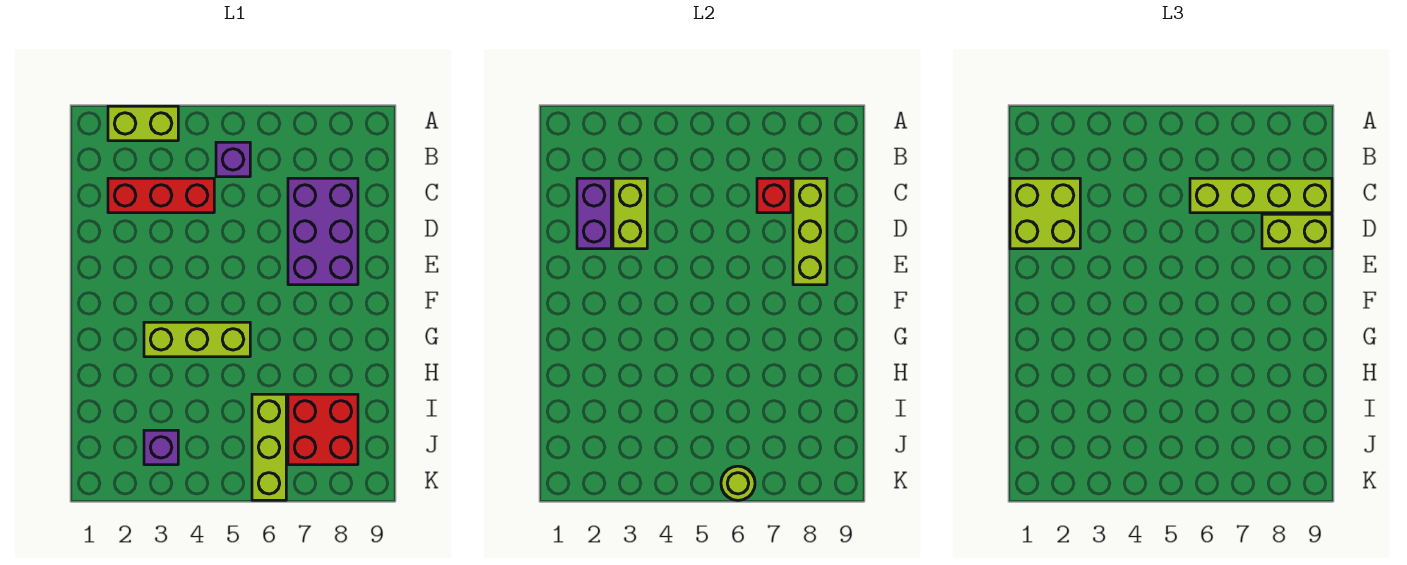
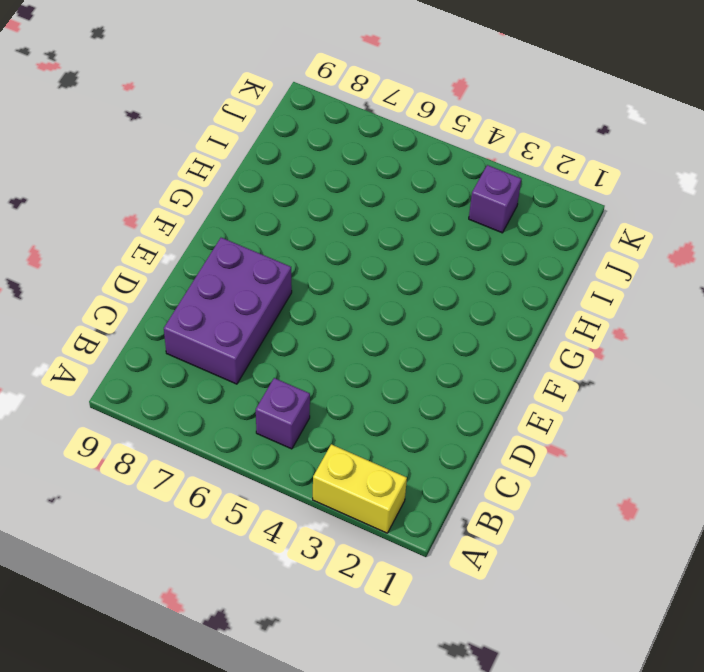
yellow brick A2:A3 level 1 -> lime brick A2:A3 level 1
none -> red brick C2:C4 level 1
none -> lime brick G3:G5 level 1
none -> lime brick I6:K6 level 1

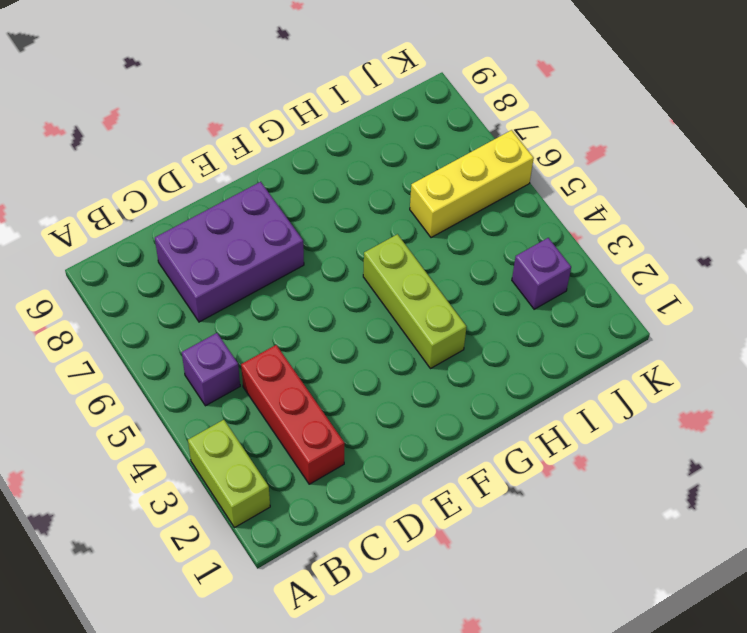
yellow brick I6:K6 level 1 -> lime brick I6:K6 level 1
none -> red brick I7:J8 level 1
none -> purple brick C2:D2 level 2
none -> lime brick C3:D3 level 2

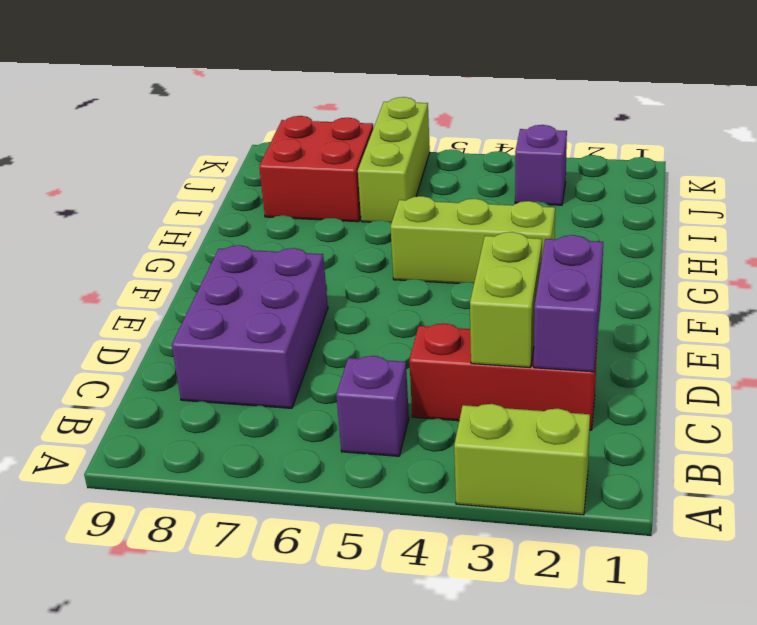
none -> red brick C7 level 2
none -> lime brick C8:E8 level 2
none -> lime round brick K6 level 2

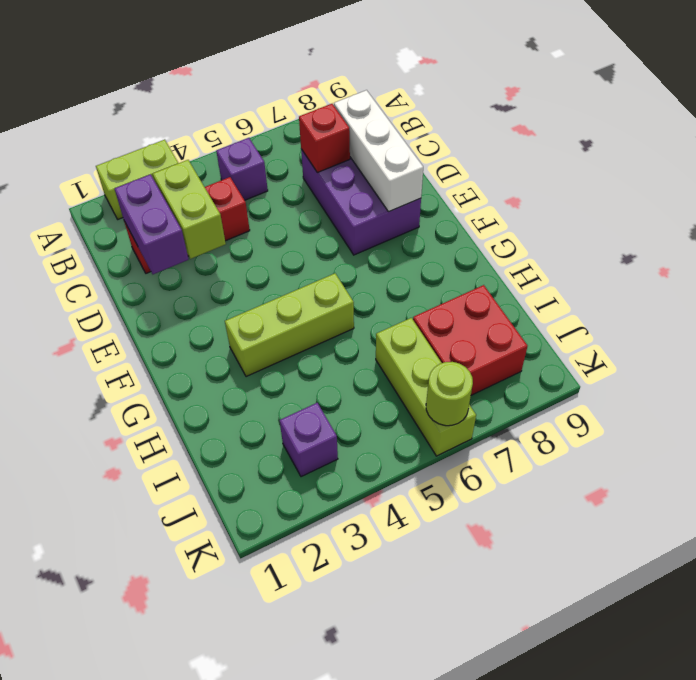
white brick C8:E8 level 2 -> lime brick C8:E8 level 2
none -> lime brick C1:D2 level 3
none -> lime brick C6:C9 level 3
none -> lime brick D8:D9 level 3

